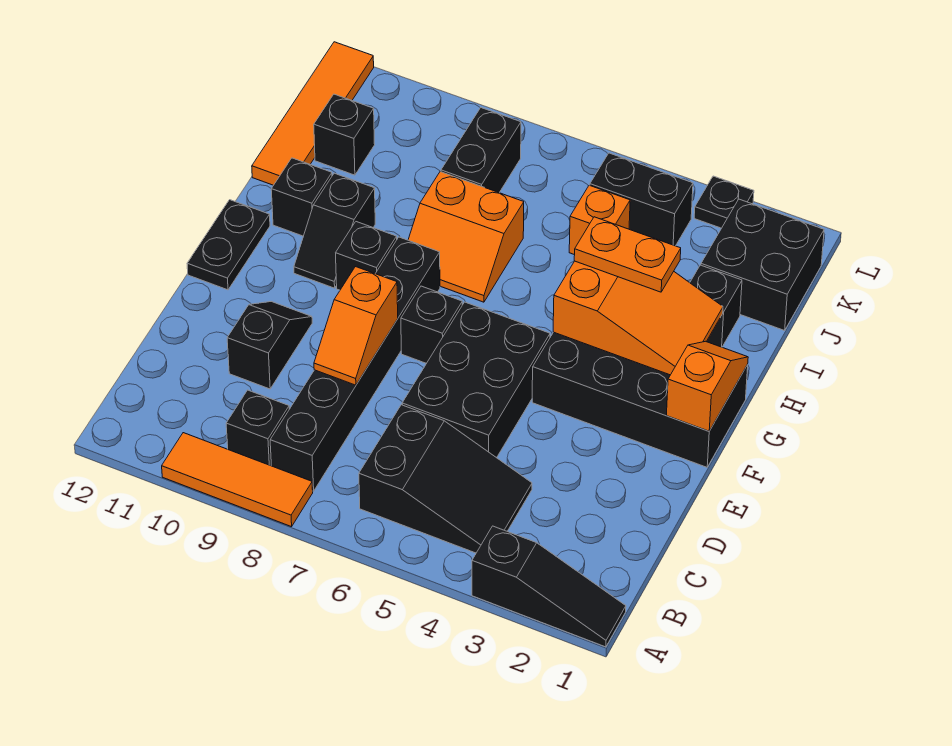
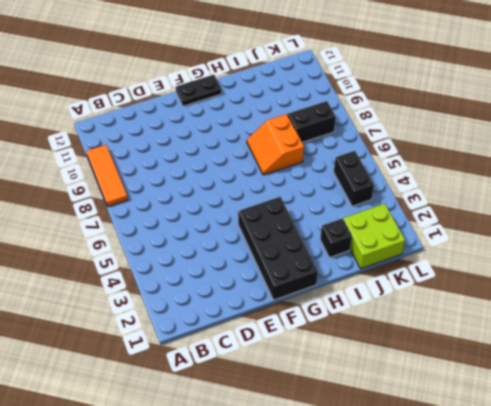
lime brick J1:K2 level 1 -> black brick J1:K2 level 1
none -> black slope A1:A3 level 1 top 3
none -> black slope B4:C6 level 1 top 6
none -> black brick B8:G8 level 1

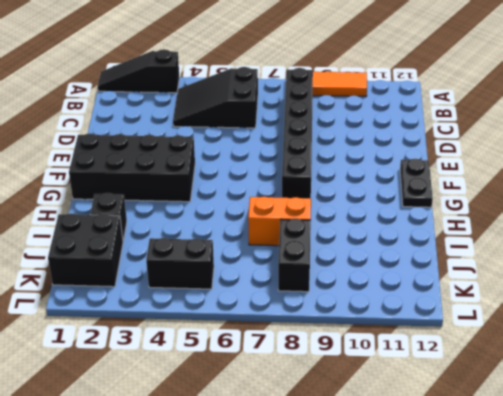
none -> black brick B9 level 1
none -> black brick D5:F6 level 1
none -> black slope D10:E10 level 1 top D

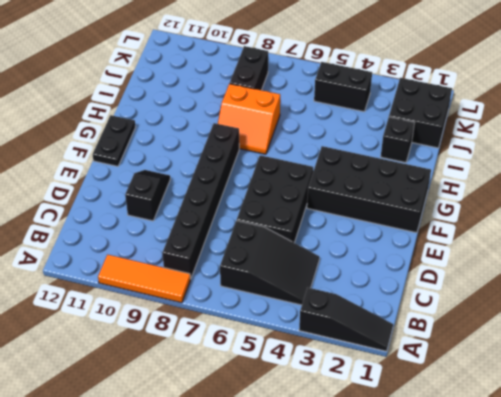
none -> black brick B9 level 1
none -> black brick F7 level 1
none -> black brick G9 level 1

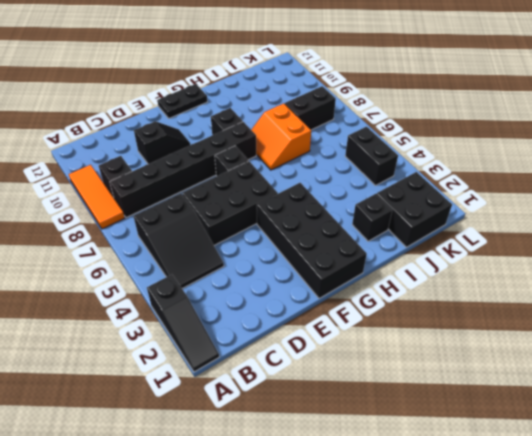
none -> black slope G10:H10 level 1 top H
none -> black brick H11 level 1
none -> orange tile I12:L12 level 1

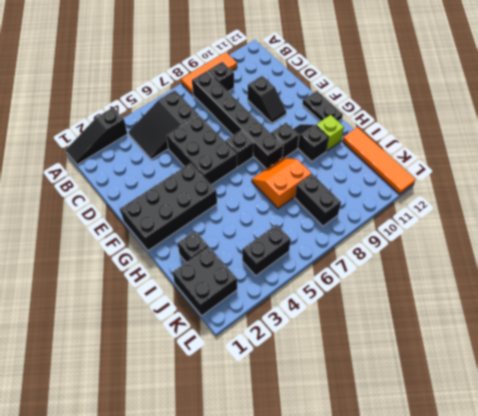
lime brick H11 level 1 -> black brick H11 level 1
none -> orange brick J5 level 1
none -> black brick J11 level 1
none -> black plate L3 level 1

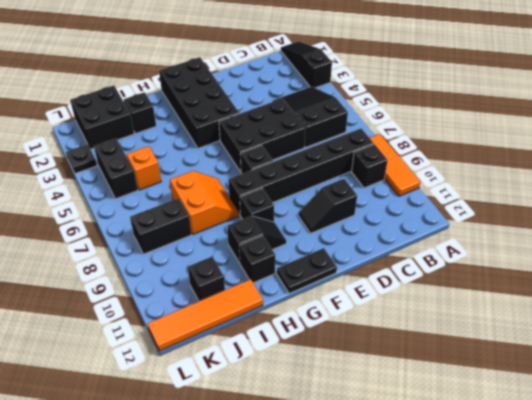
none -> orange slope D8:E8 level 2 top E
none -> orange slope F1:G1 level 2 top F
none -> orange slope G2:H4 level 2 top 4

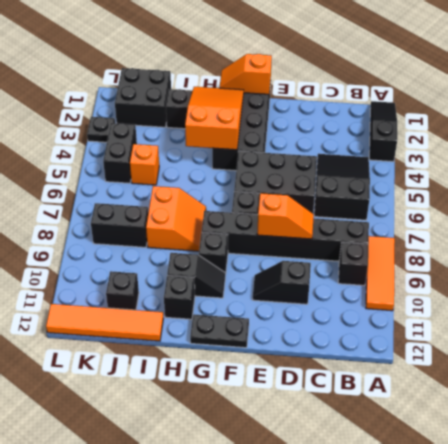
none -> orange plate H3:H4 level 3

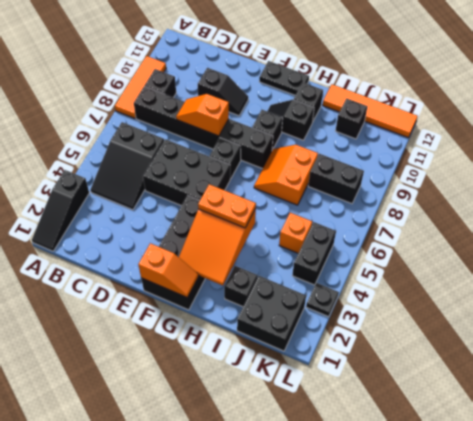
orange plate G4:H4 level 3 -> orange plate H3:H4 level 3

